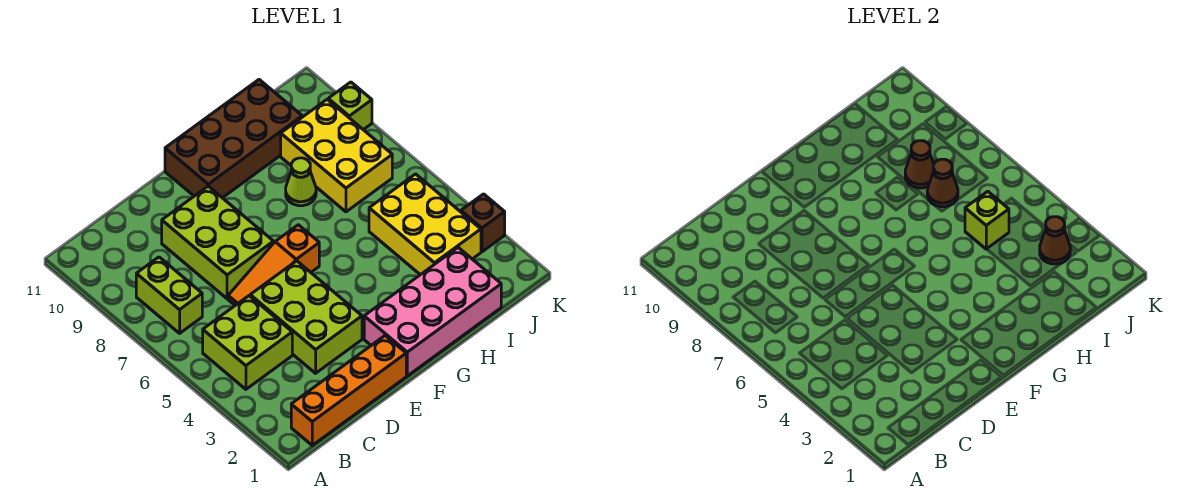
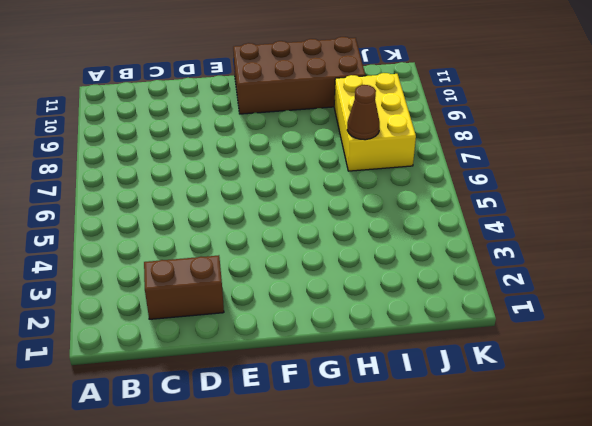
brown brick C2:D2 level 1 -> none
none -> orange brick B1:E1 level 1
none -> lime brick B4:C5 level 1
none -> lime brick B7:B8 level 1

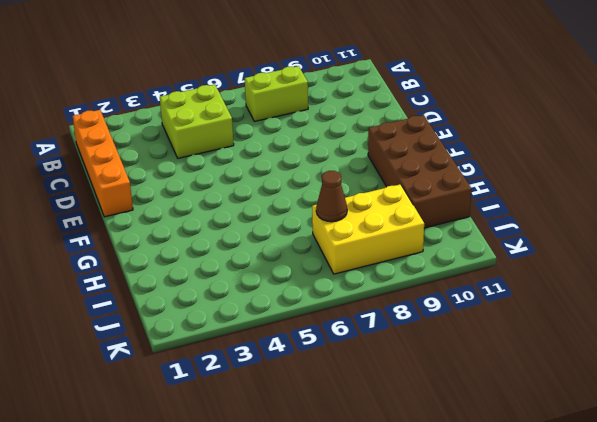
none -> lime brick D3:E5 level 1
none -> orange slope D6:F6 level 1 top F
none -> lime brick D7:E9 level 1

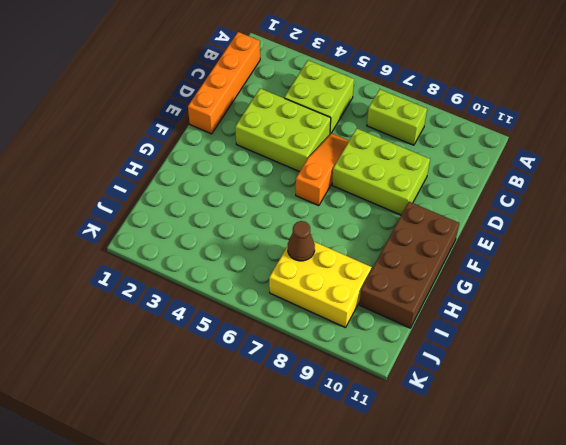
none -> pink brick F1:I2 level 1
none -> lime cone H8 level 1
none -> yellow brick I3:J5 level 1

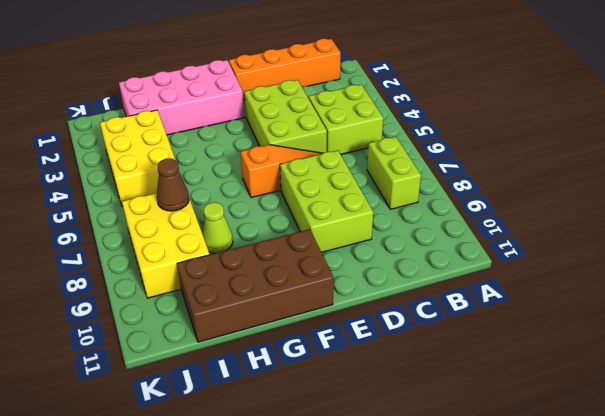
none -> brown brick K3 level 1
none -> lime brick K9 level 1
none -> lime brick I5 level 2

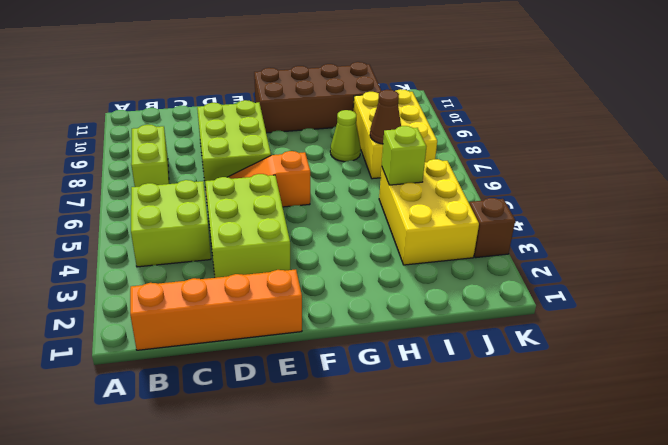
none -> pink brick F1:I2 level 1
none -> lime brick K9 level 1
none -> brown cone I8 level 2

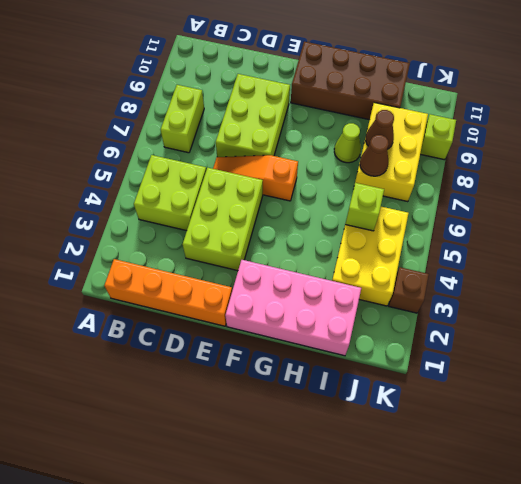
none -> brown cone J3 level 2

